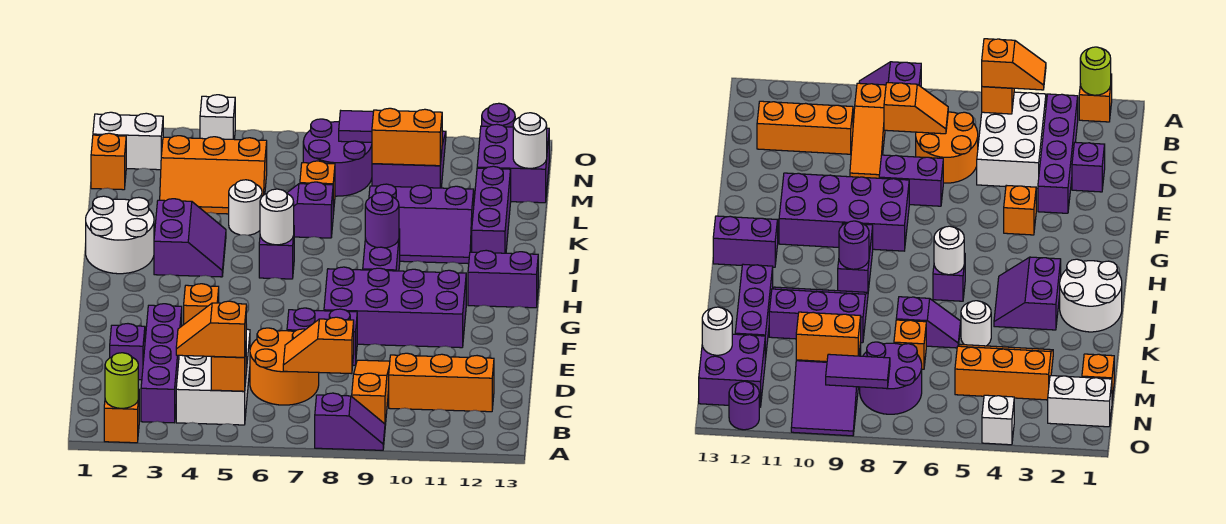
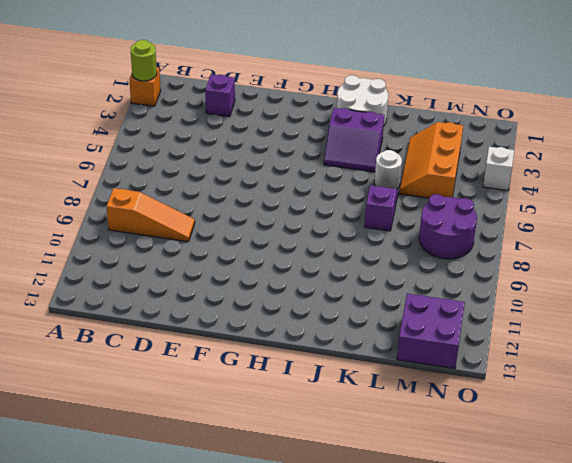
none -> purple slope A8:A9 level 1 top 8
none -> purple brick B3:E3 level 1
none -> white brick B4:D5 level 1
none -> orange round brick C6:D7 level 1

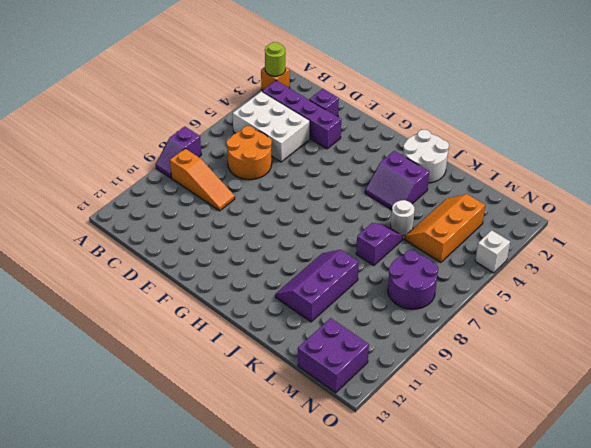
none -> orange brick C10:C12 level 1
none -> purple brick E7:E8 level 1
none -> orange brick F4 level 1
none -> purple brick F8:G11 level 1

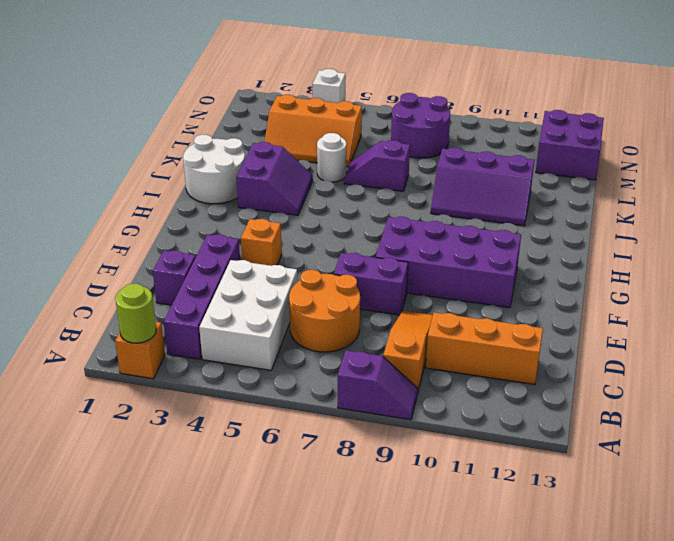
none -> purple brick H9:I9 level 1
none -> purple brick H12:H13 level 1
none -> purple brick I6 level 1
none -> purple brick J12:L12 level 1

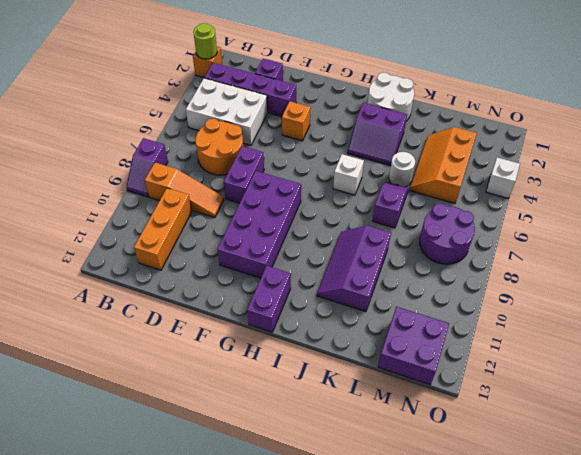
white brick I6 level 1 -> purple brick I6 level 1
none -> purple brick H9:I9 level 1
none -> purple brick J12:L12 level 1
none -> orange brick L7 level 1
none -> orange brick M1 level 1

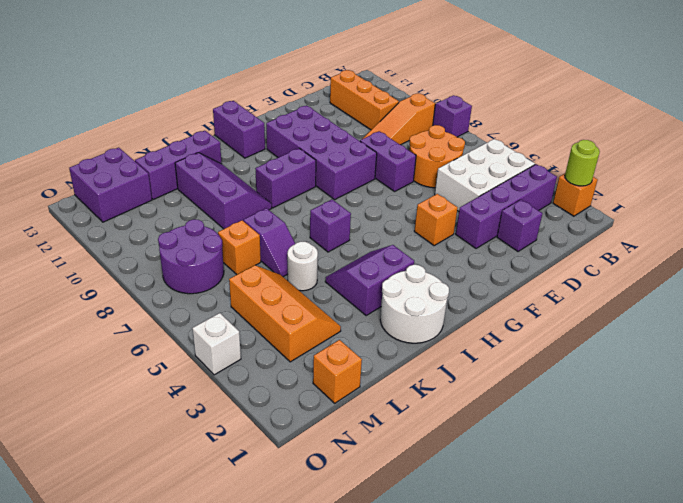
none -> purple slope M9:O10 level 1 top M
none -> white brick N1:N2 level 1
none -> purple round brick O12 level 1
none -> orange brick B5 level 2

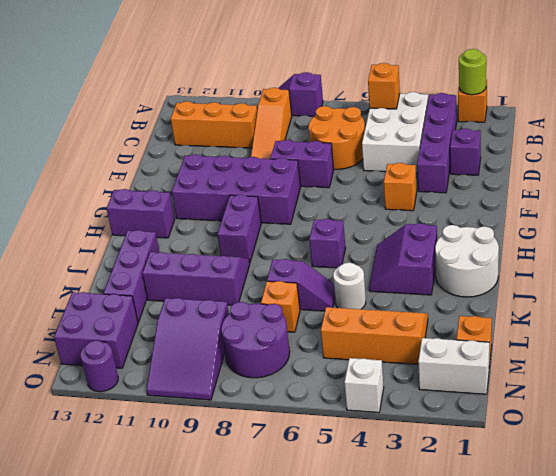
none -> orange slope C7:C8 level 2 top 8
none -> white round brick I6 level 2
none -> purple round brick I9 level 2
none -> orange brick M9:M10 level 2

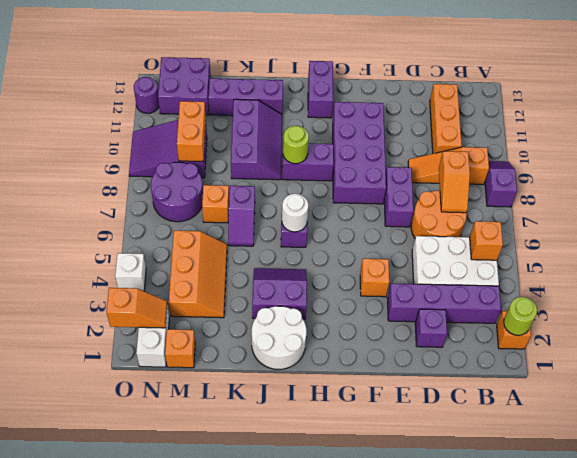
lime round brick I9 level 2 -> purple round brick I9 level 2
orange slope N2:O2 level 2 top O -> orange slope B4:B5 level 3 top 5
none -> white round brick K5 level 1
none -> white round brick M13 level 2
none -> purple tile N8:N9 level 2

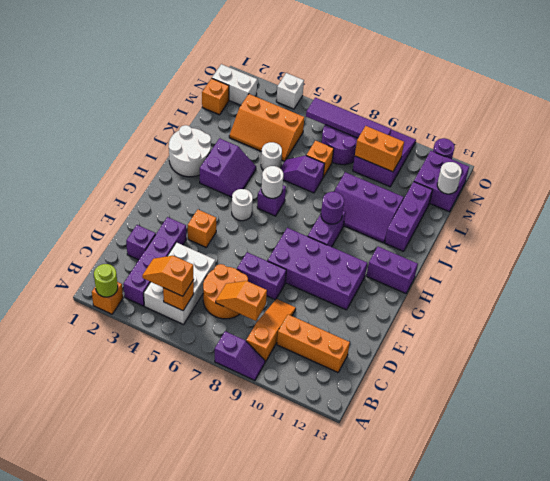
white round brick H5 level 1 -> none
purple tile N6:N9 level 2 -> purple tile N8:N9 level 2

